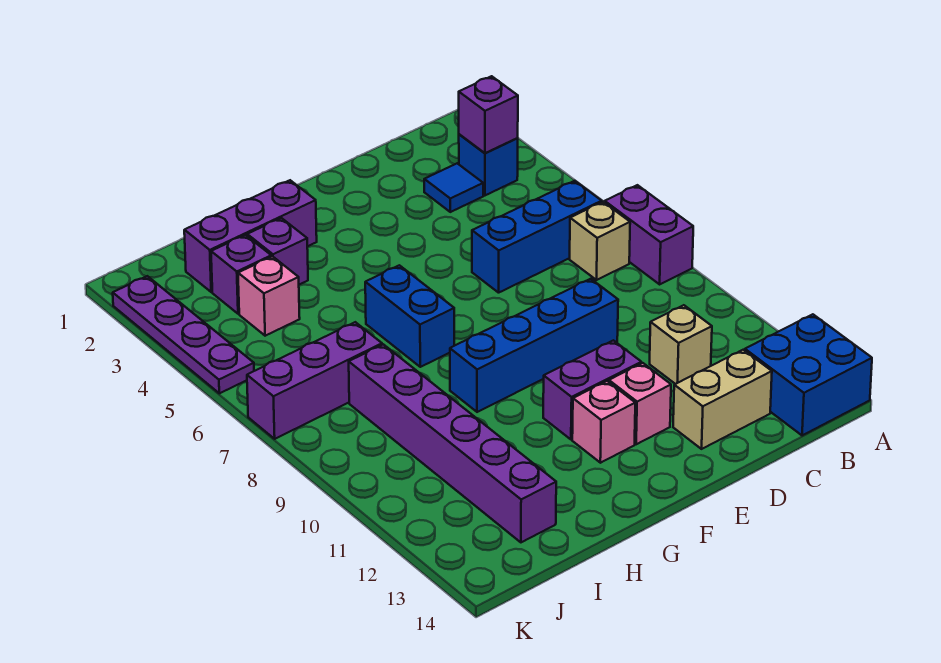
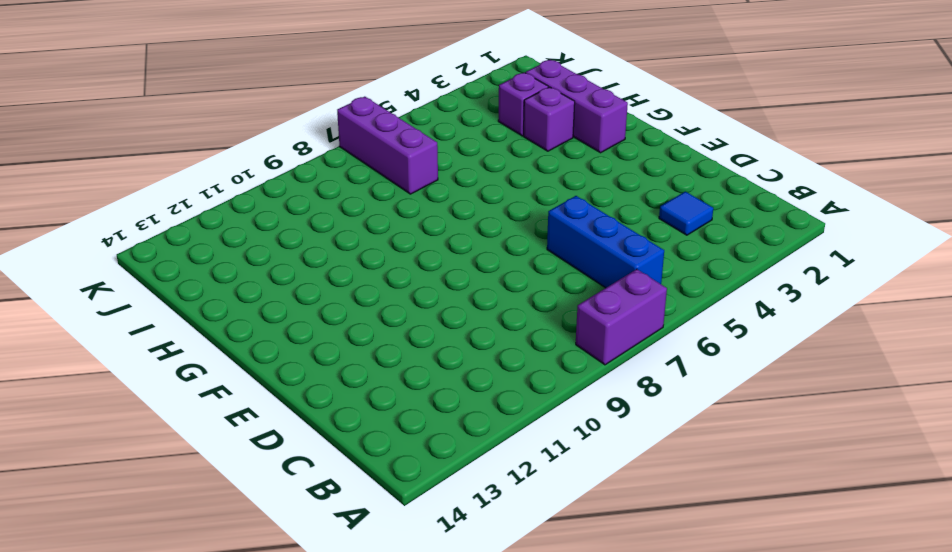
none -> blue brick A13:B14 level 1
none -> blue brick B3 level 1
none -> tan brick B7 level 1

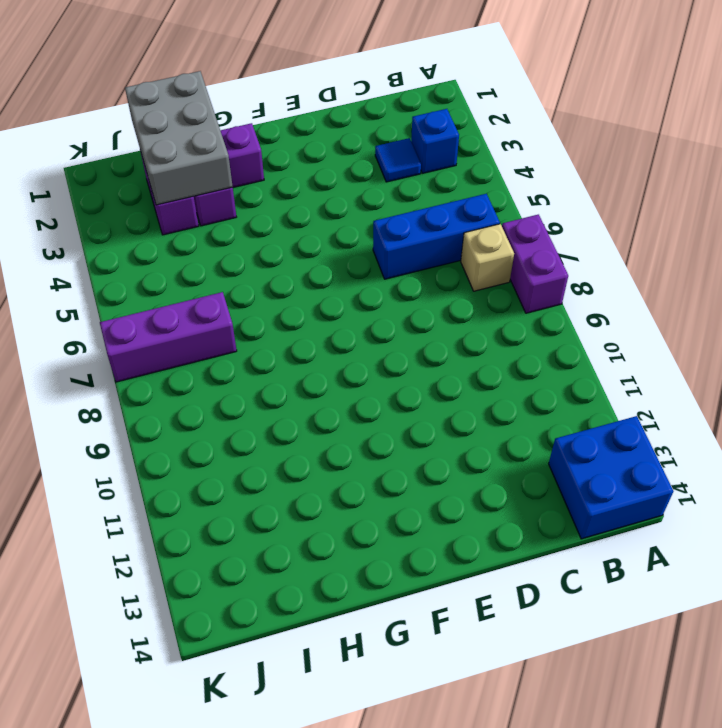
grey brick H1:I3 level 2 -> none
none -> tan brick C11 level 1
none -> tan brick C13:D13 level 1
none -> blue brick D9:G9 level 1

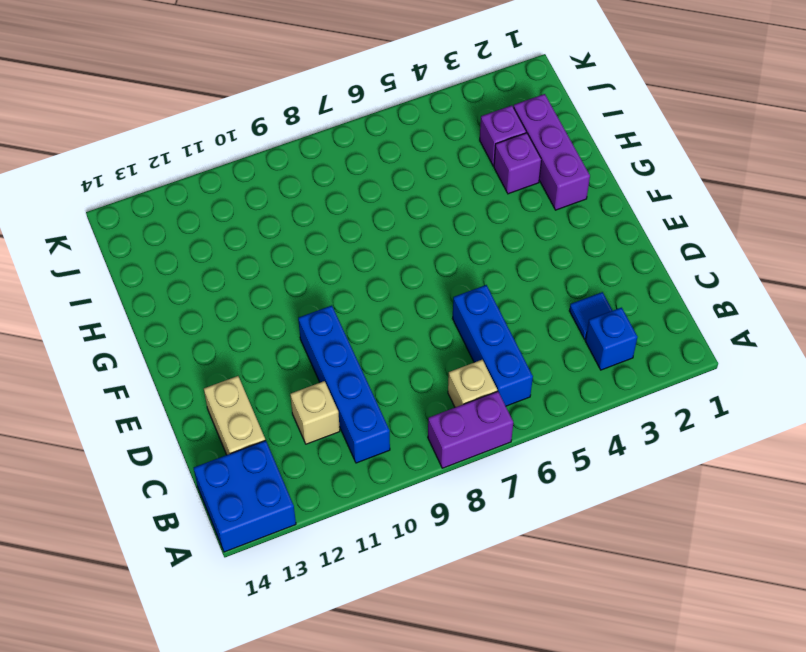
blue brick B10:E10 level 1 -> blue brick D9:G9 level 1
none -> purple brick E11:F11 level 1
none -> pink brick E12 level 1
none -> pink brick F12 level 1

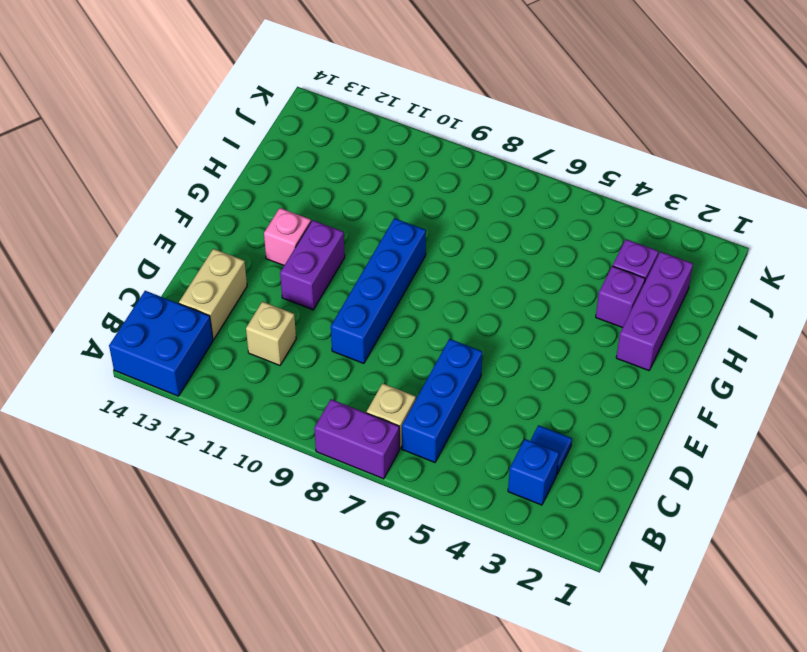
none -> pink brick E12 level 1
none -> blue brick G6:G7 level 1
none -> pink brick I4 level 1

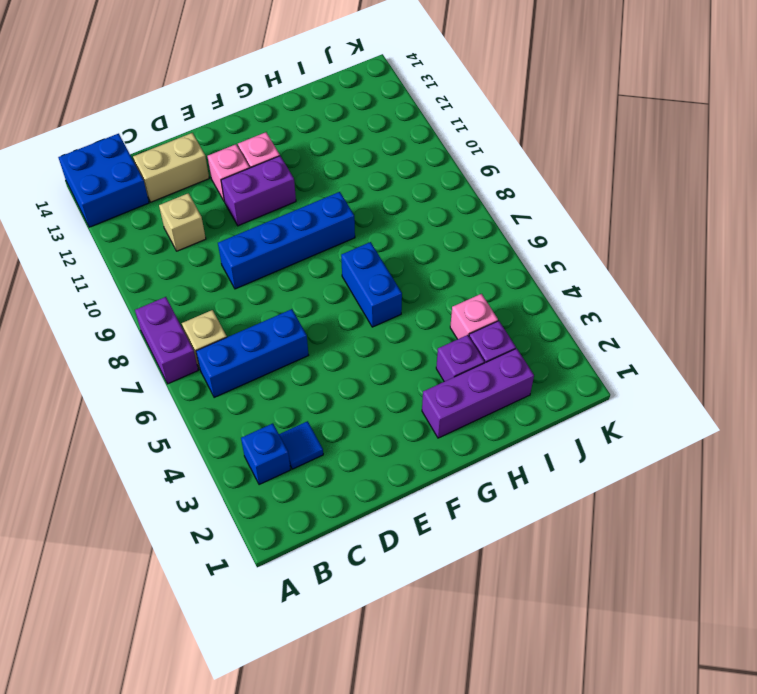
none -> purple brick I7:K7 level 1
none -> purple brick I8:I13 level 1
none -> purple plate K2:K5 level 1

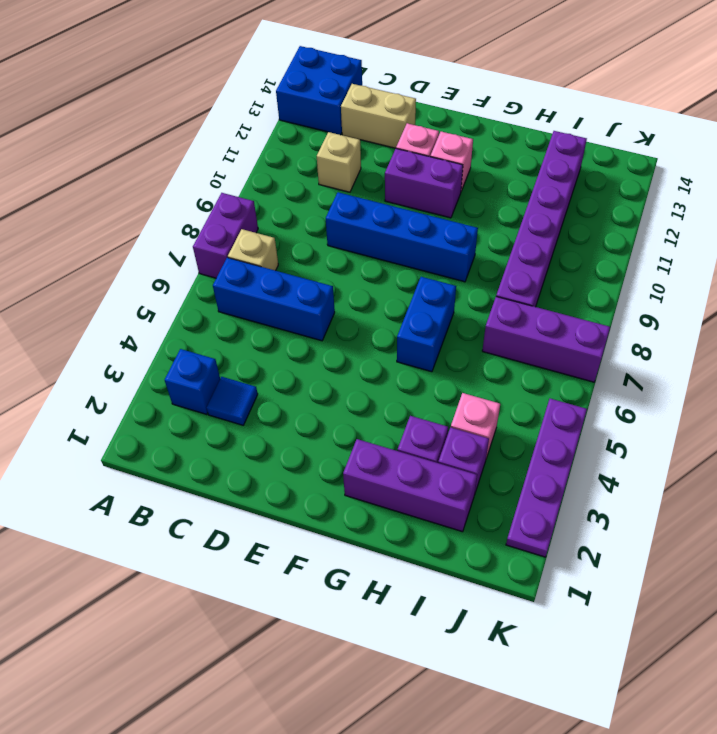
none -> purple brick B3 level 2

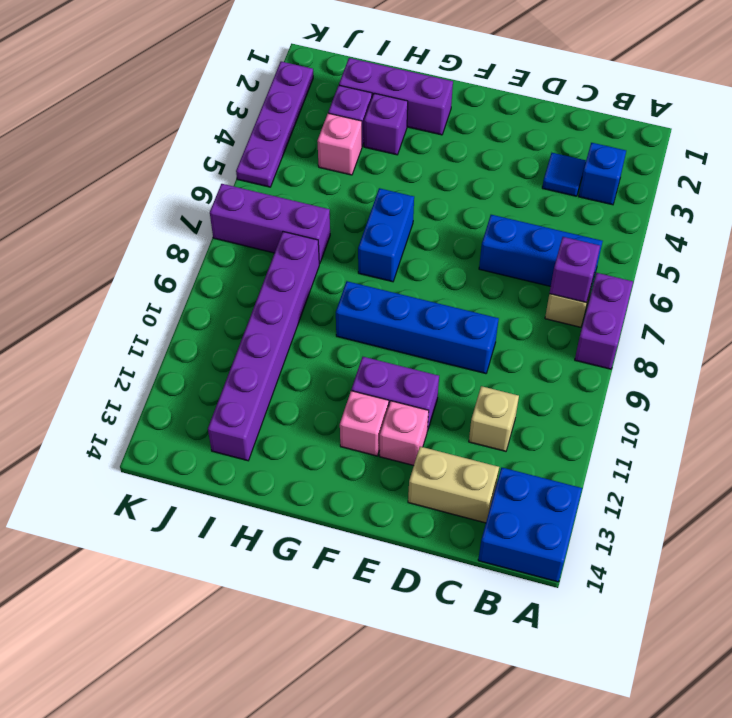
purple brick B7 level 2 -> purple brick B3 level 2

